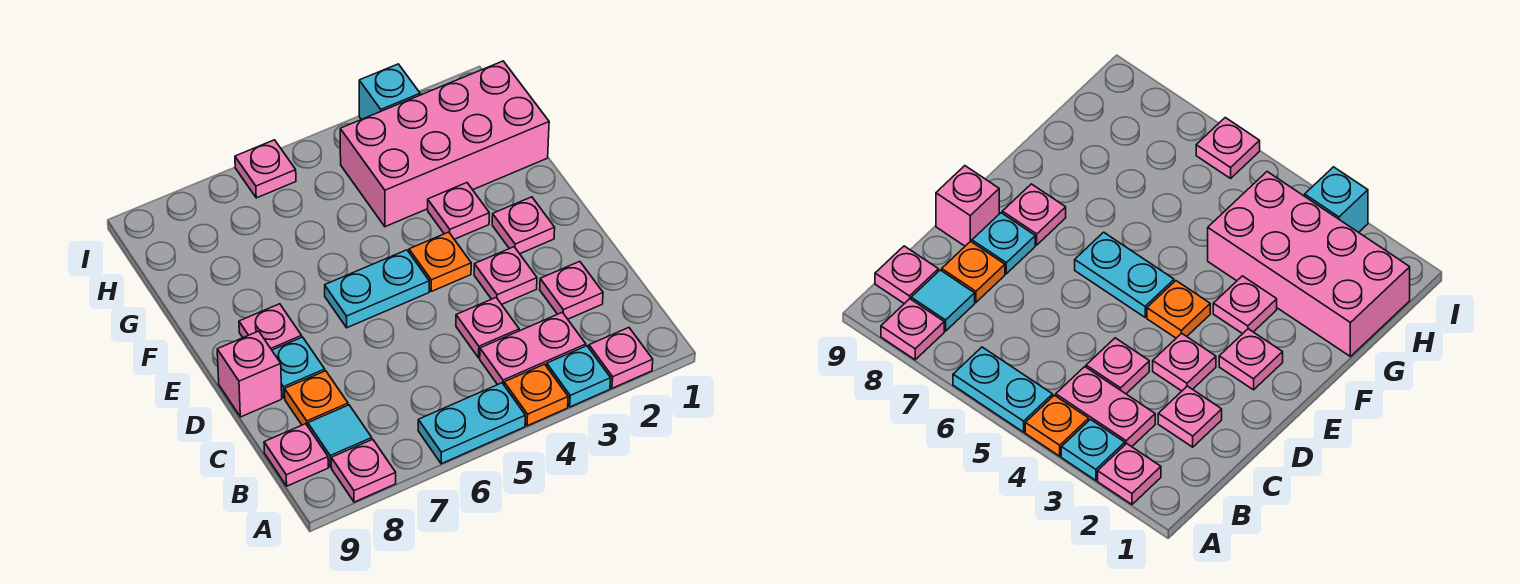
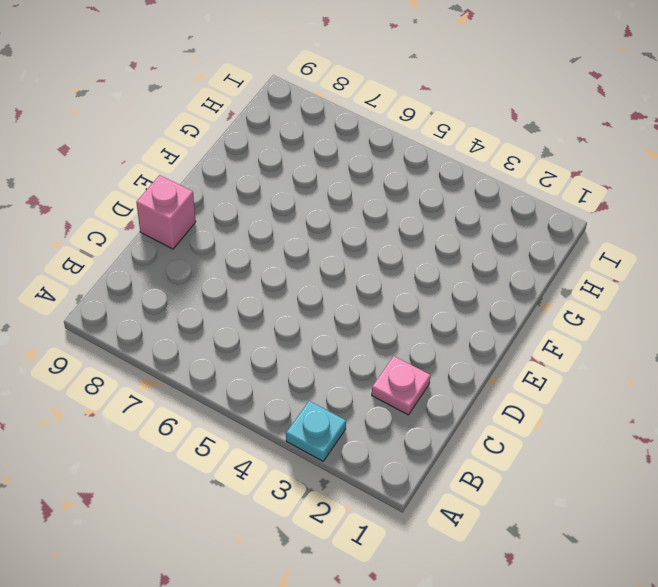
none -> pink plate A2 level 1
none -> orange plate A4 level 1
none -> cyan plate A5:A6 level 1

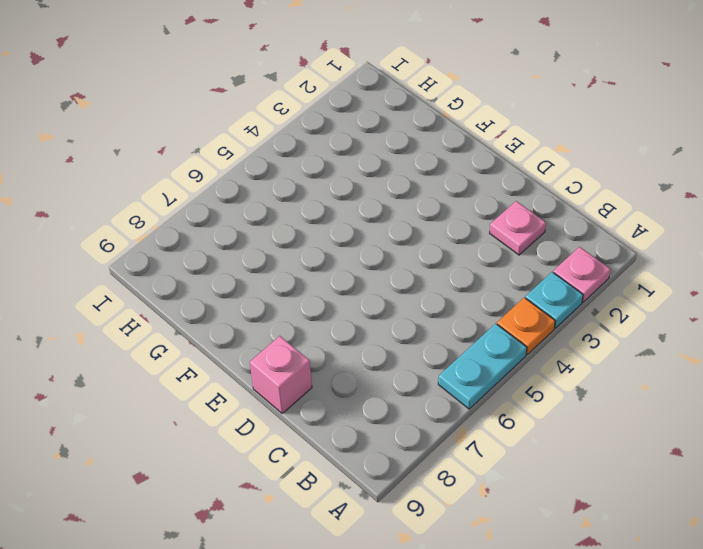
none -> pink plate A8 level 1
none -> pink plate B3:B4 level 1
none -> cyan tile B8 level 1

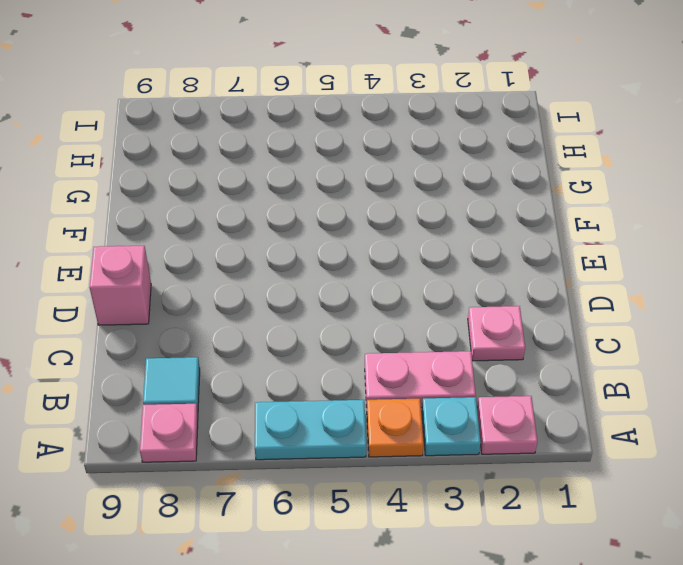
none -> pink plate B9 level 1
none -> pink plate C4 level 1
none -> orange plate C8 level 1

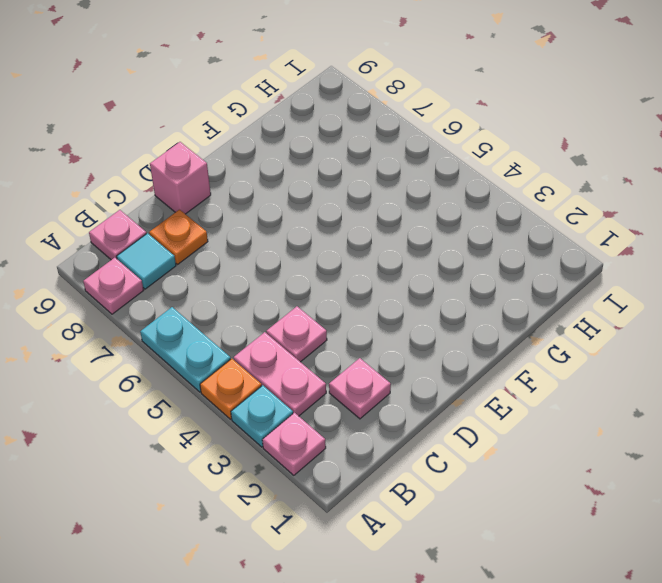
none -> pink plate D3 level 1
none -> cyan plate D8 level 1
none -> pink plate E2 level 1

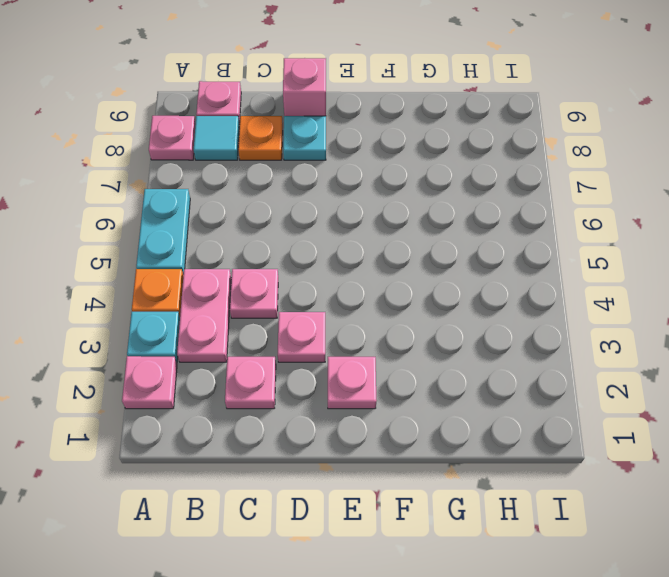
none -> orange plate E4 level 1
none -> cyan plate E5:E6 level 1
none -> pink plate E8 level 1

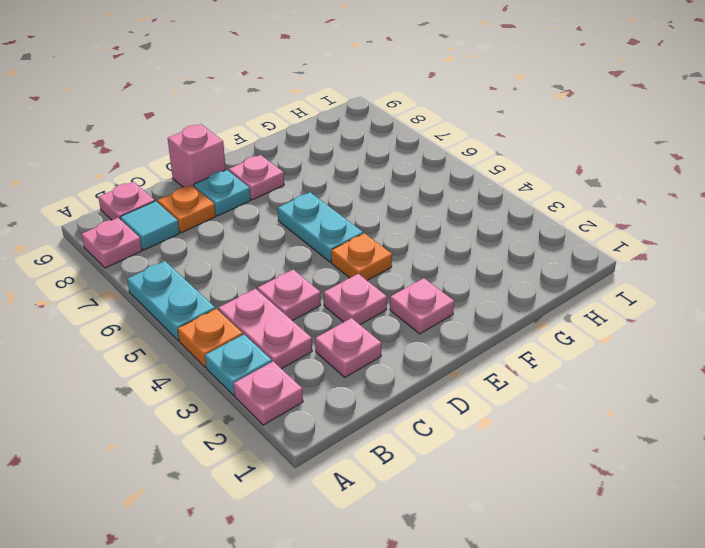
none -> pink plate F3 level 1
none -> pink brick G1:H4 level 1
none -> cyan brick I3 level 1

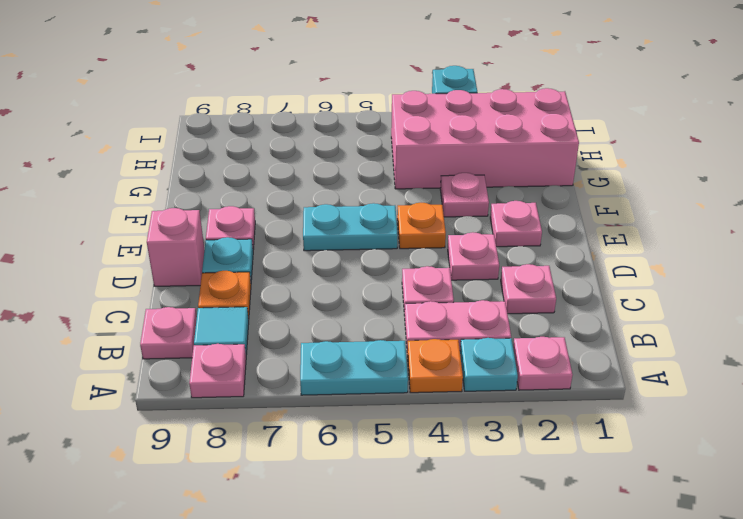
none -> pink plate I6 level 1

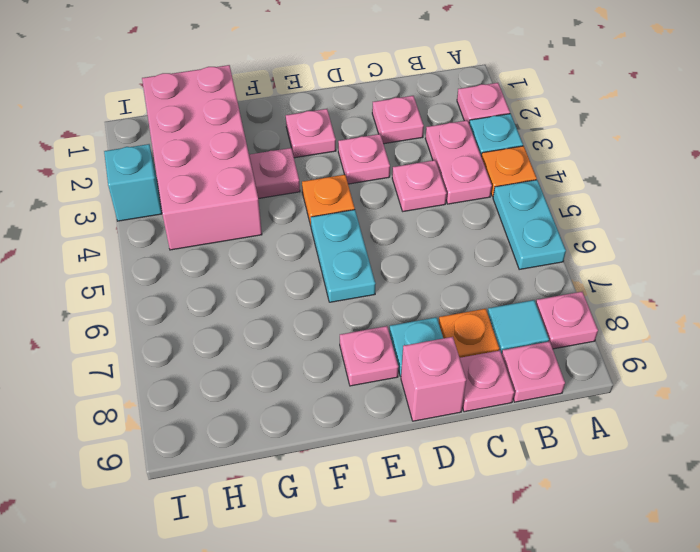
pink plate C9 level 1 -> pink plate I6 level 1

